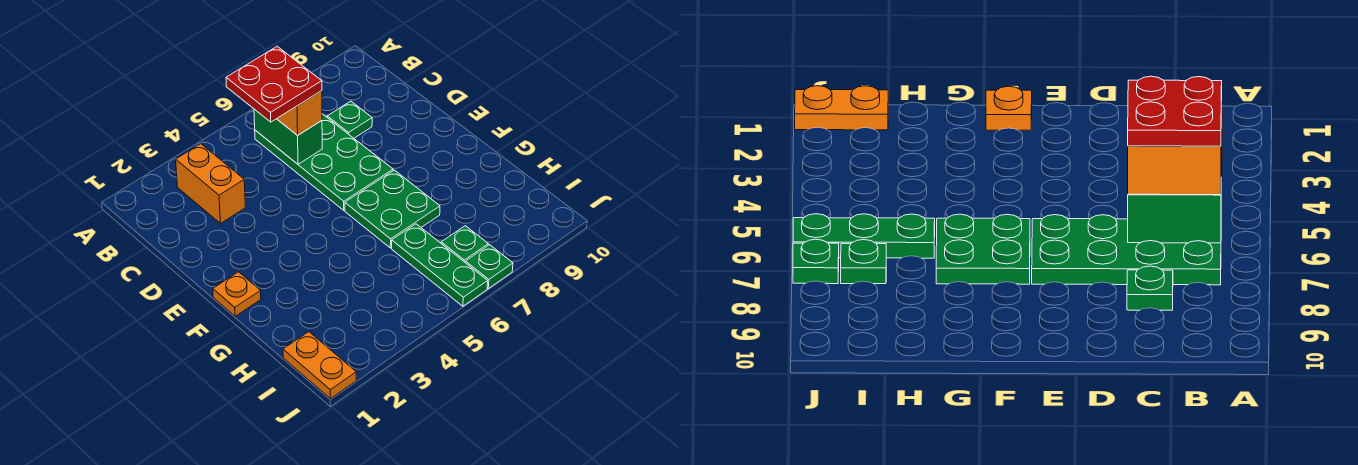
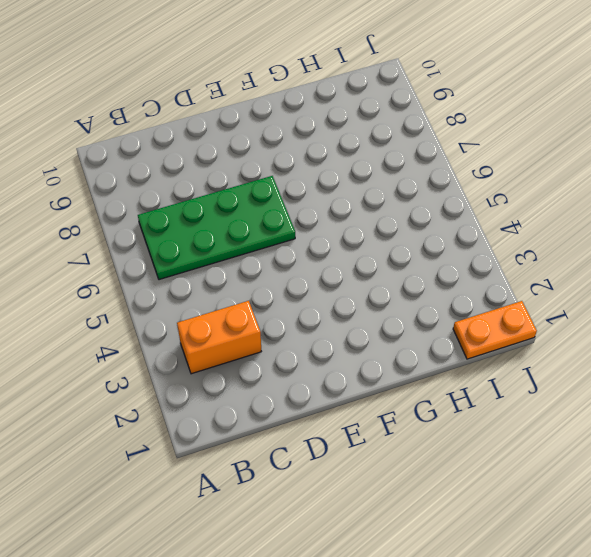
none -> green plate C8 level 1
none -> orange plate F1 level 1
none -> green plate F6:G7 level 1

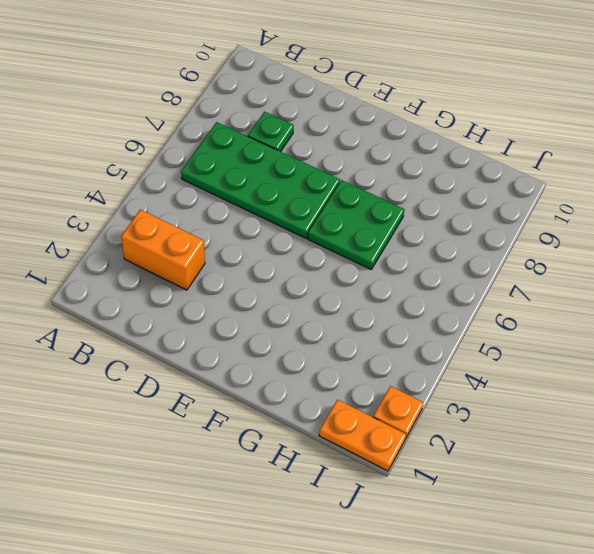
orange plate J2 level 1 -> orange plate F1 level 1
none -> green plate H6:J6 level 1
none -> green plate I7 level 1
none -> green plate J7 level 1

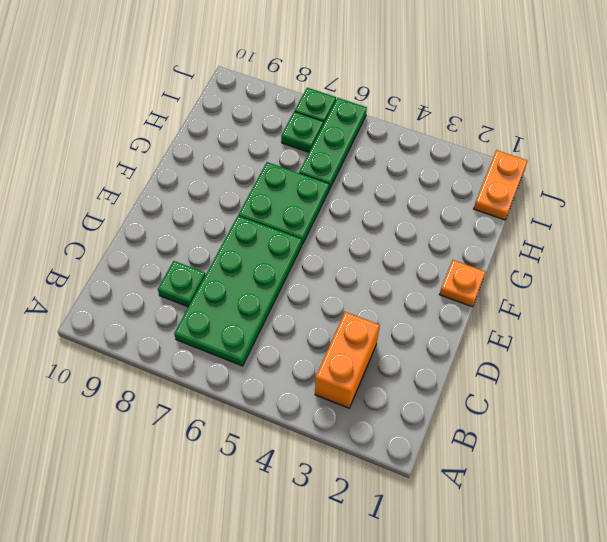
none -> green brick B6:C6 level 2
none -> orange brick B6:C6 level 3
none -> red plate B5:C6 level 4

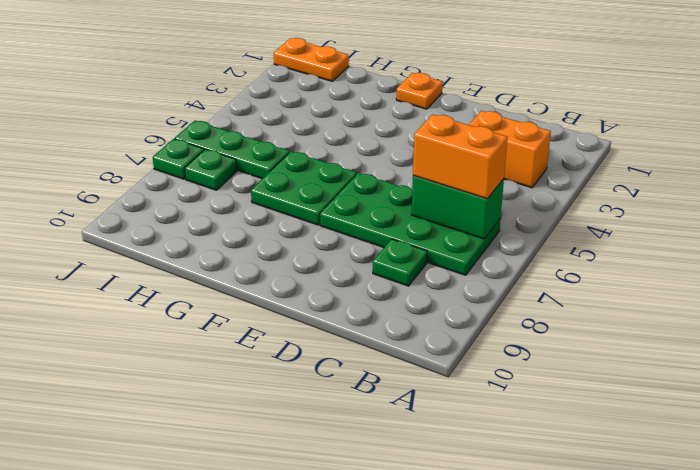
none -> red plate B5:C6 level 4

